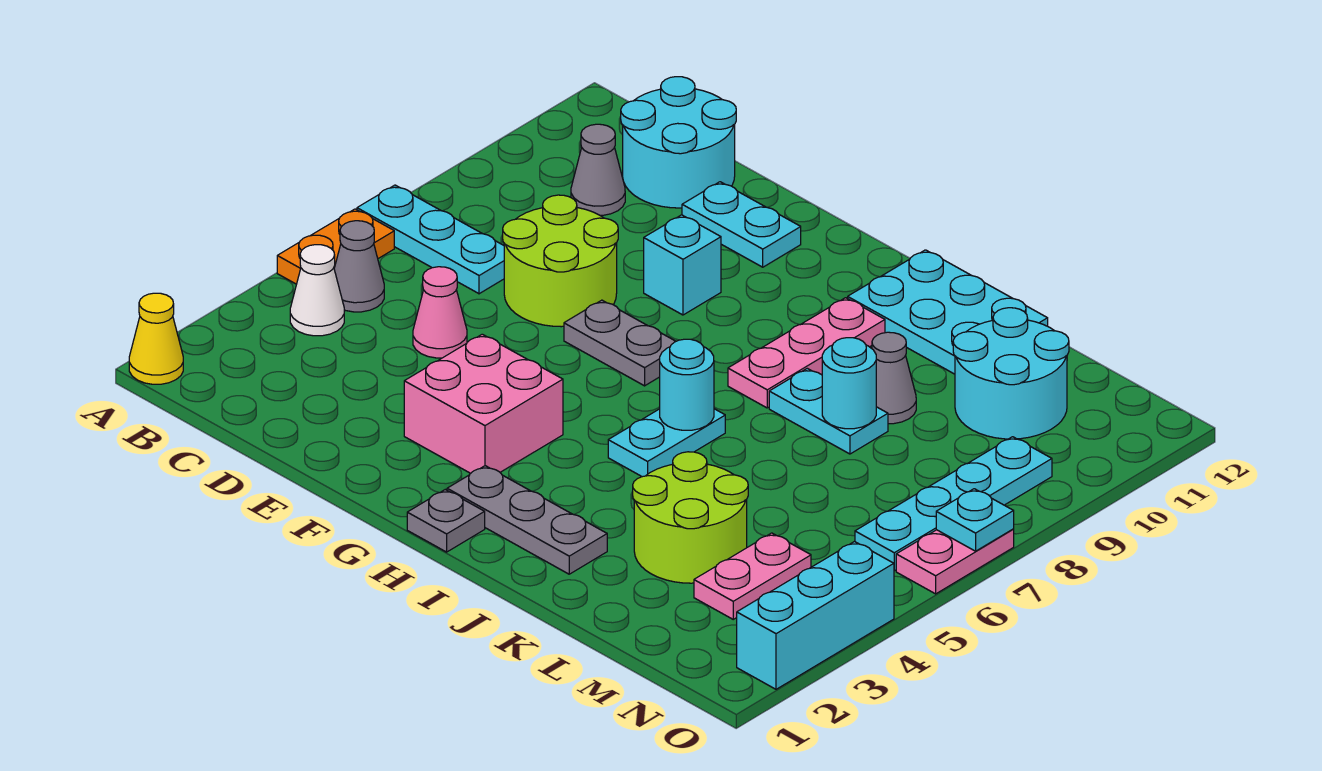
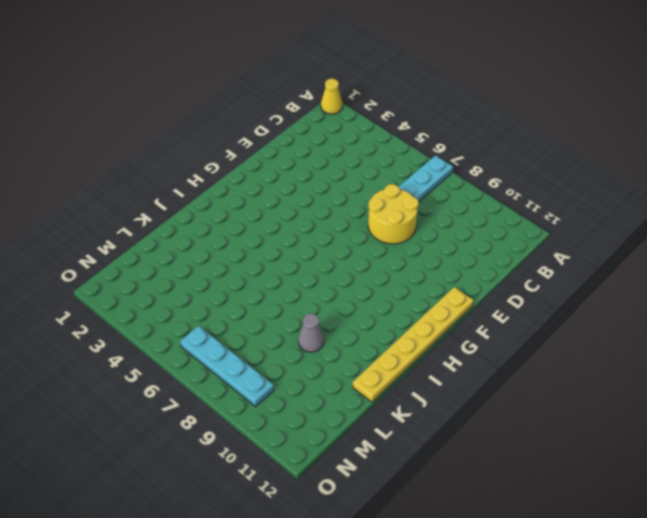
yellow round brick D7:E8 level 1 -> lime round brick D7:E8 level 1
yellow plate F12:K12 level 1 -> cyan plate I11:K12 level 1
none -> orange plate A5:A6 level 1
none -> white cone B4 level 1
none -> grey cone B5 level 1

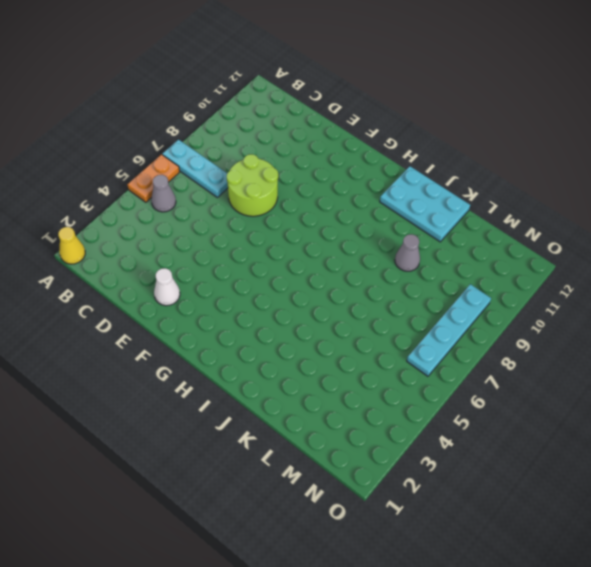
white cone E2 level 1 -> white cone B4 level 1
none -> grey cone C10 level 1
none -> cyan round brick C11:D12 level 1
none -> pink cone D5 level 1

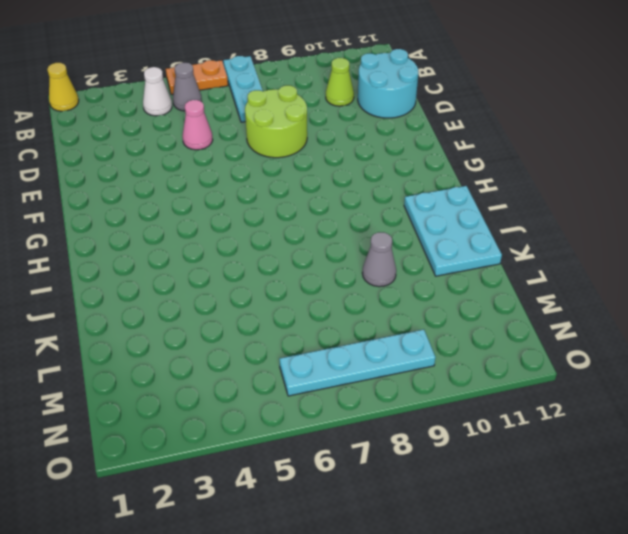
lime cone C10 level 1 -> grey cone C10 level 1
none -> cyan plate E11:F11 level 1
none -> pink brick F3:G4 level 1
none -> grey plate F7:G7 level 1

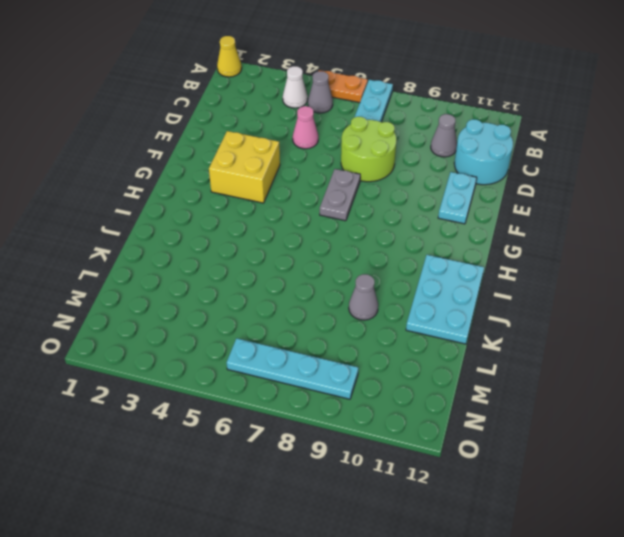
yellow brick F3:G4 level 1 -> pink brick F3:G4 level 1
none -> cyan brick F9 level 1
none -> grey plate H1 level 1
none -> grey plate H2:J2 level 1

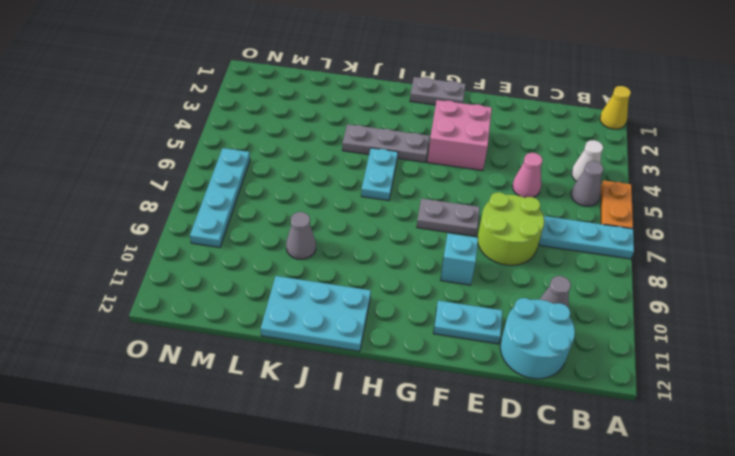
grey plate G1:H1 level 1 -> grey plate H1 level 1
grey plate H4:J4 level 1 -> grey plate H2:J2 level 1
none -> pink plate I8:I10 level 1
none -> cyan plate J8:K8 level 1
none -> lime round brick K3:L4 level 1

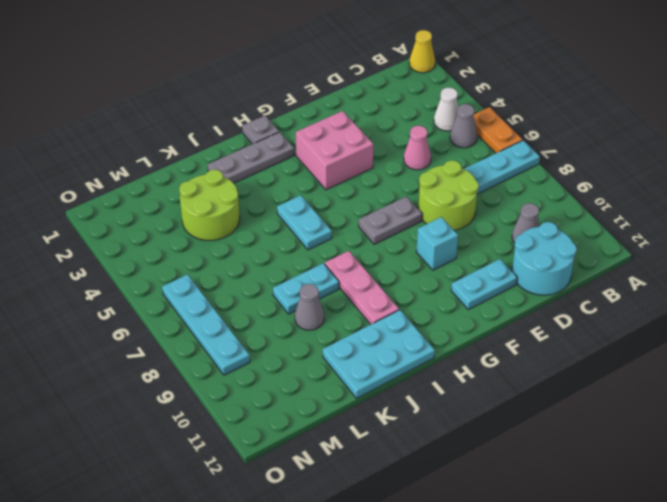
none -> cyan round brick L10:M11 level 1
none -> pink plate M3:M4 level 1
none -> cyan brick O2:O4 level 1

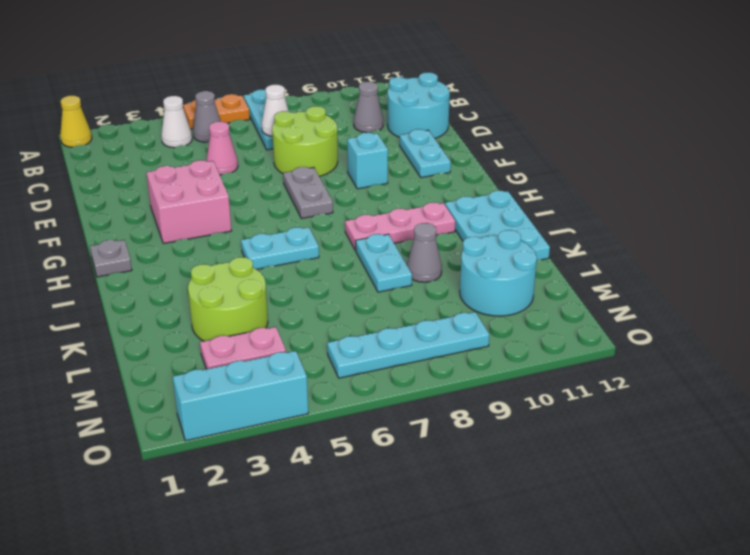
white cone C7 level 2 -> none
none -> grey plate H2:J2 level 1
none -> pink plate O6:O7 level 1
none -> cyan round brick I6 level 2

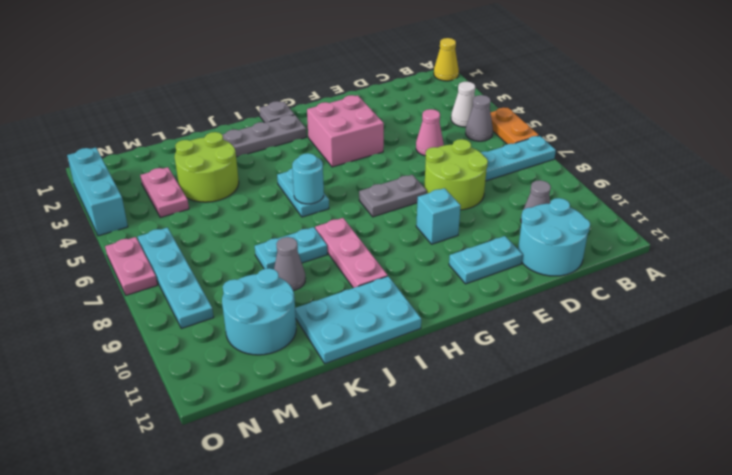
none -> cyan round brick K8 level 2
none -> cyan plate O7 level 2

